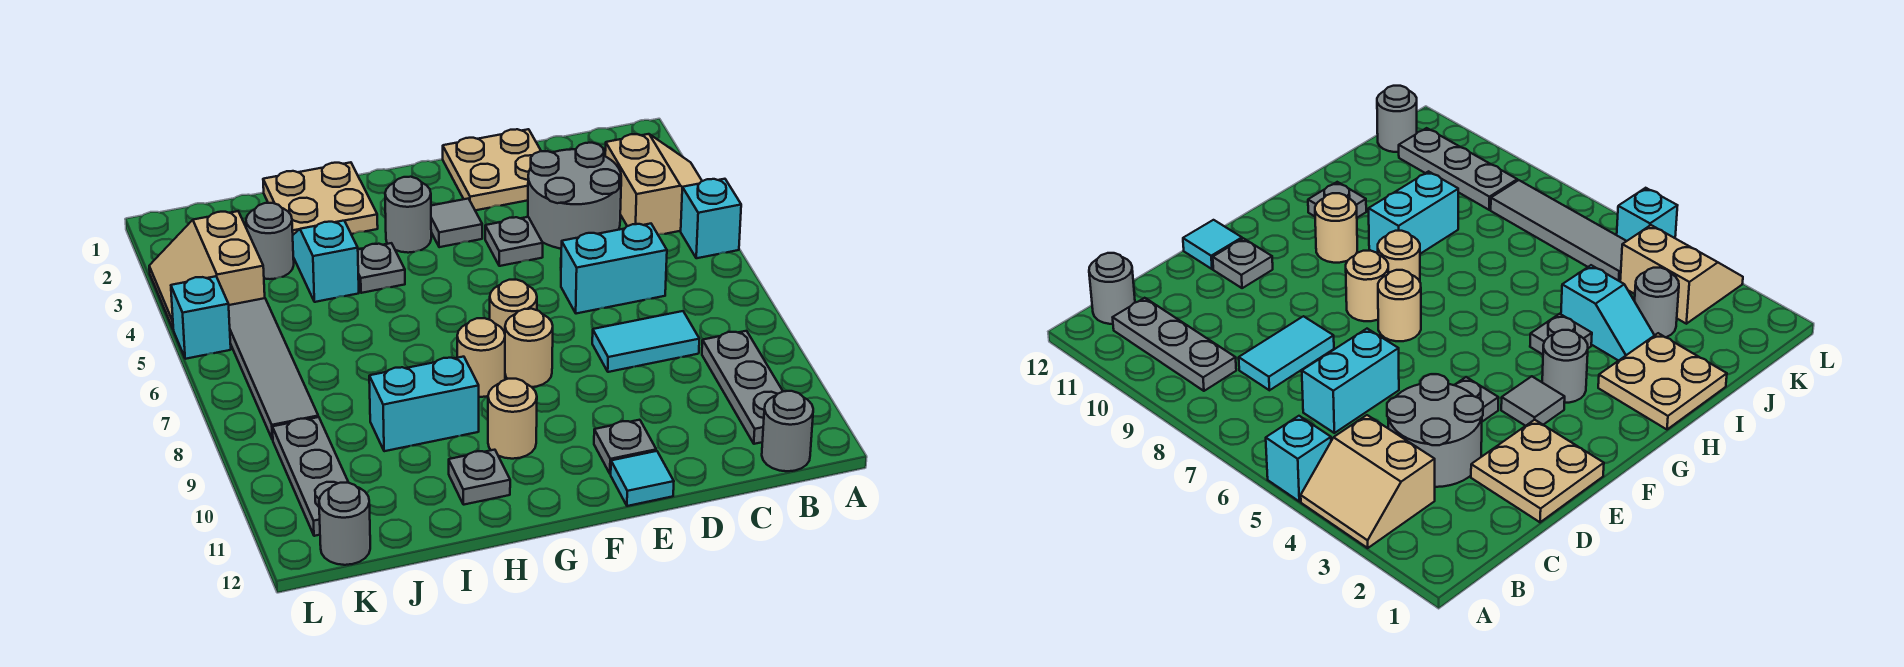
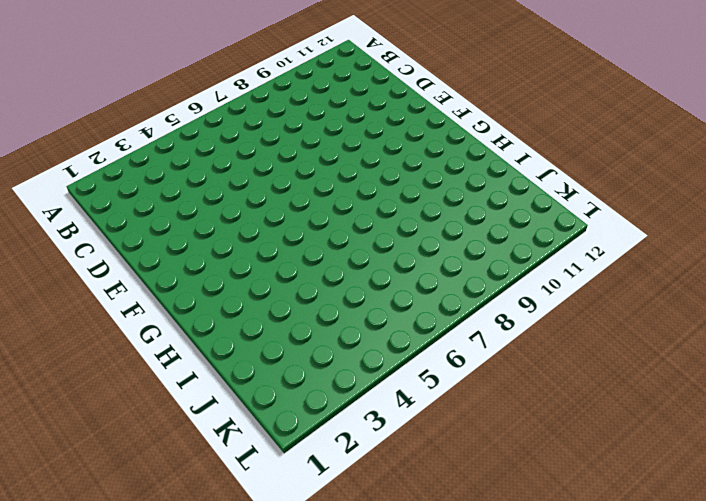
none -> tan slope A3:B4 level 1 top B
none -> cyan brick A5 level 1
none -> grey plate B9:B11 level 1

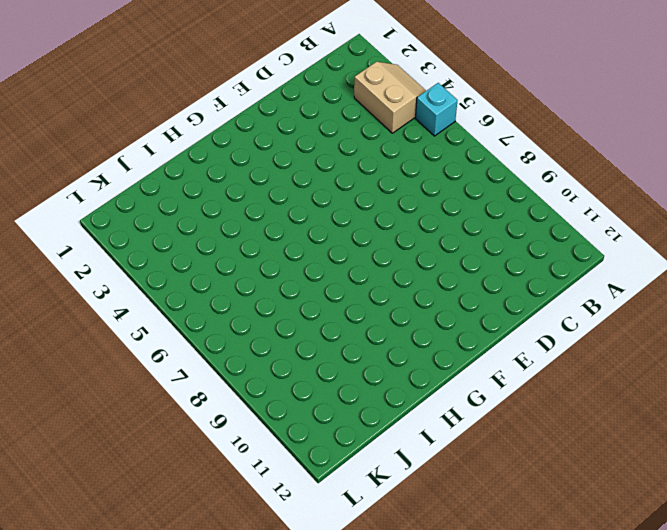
none -> grey plate B9:B11 level 1
none -> grey round brick B12 level 1
none -> grey round brick C3:D4 level 1

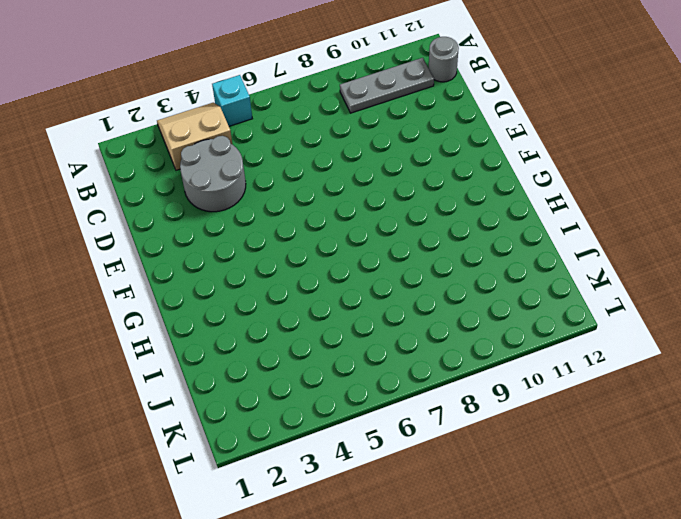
none -> cyan brick C6:D6 level 1
none -> cyan tile C8:D8 level 1
none -> tan plate D1:E2 level 1

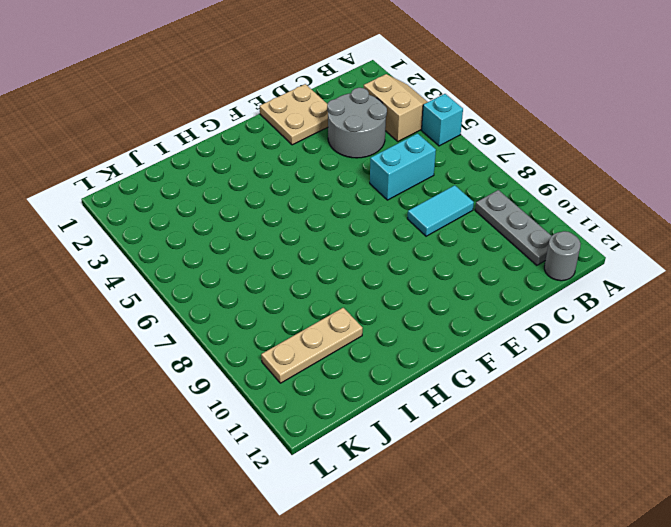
tan plate I10:K10 level 1 -> grey plate K9:K11 level 1
none -> grey plate E4 level 1
none -> grey plate E11 level 1
none -> cyan tile E12 level 1

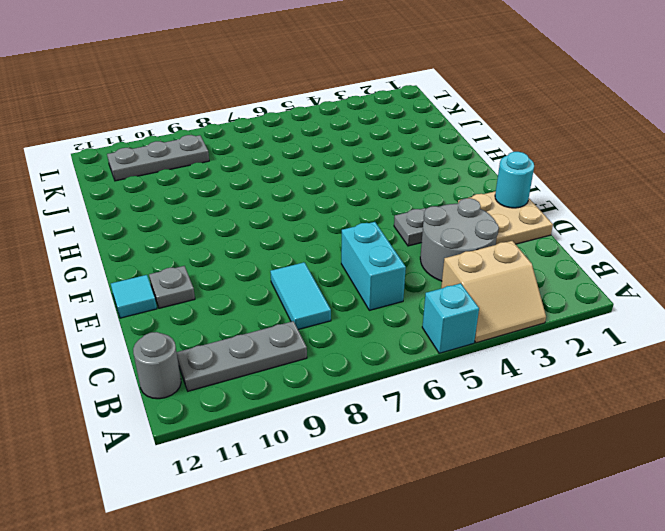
cyan round brick E1 level 2 -> none
none -> grey tile F3 level 1
none -> tan round brick F7 level 1
none -> tan round brick F8 level 1

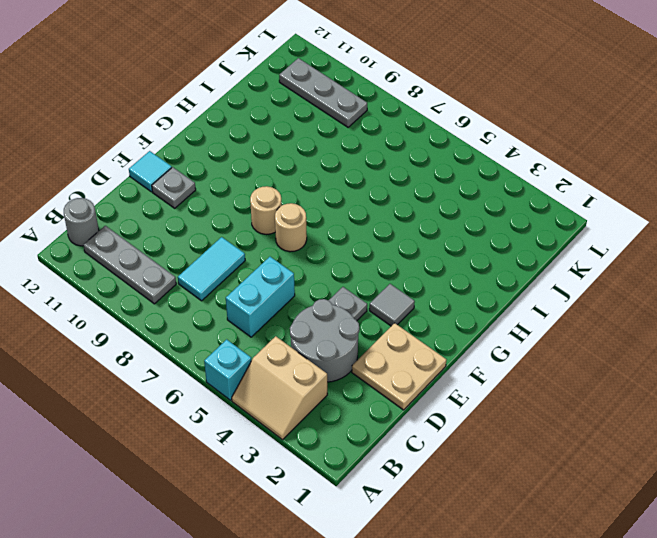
none -> grey round brick G3 level 1
none -> tan round brick G8 level 1
none -> tan round brick G10 level 1

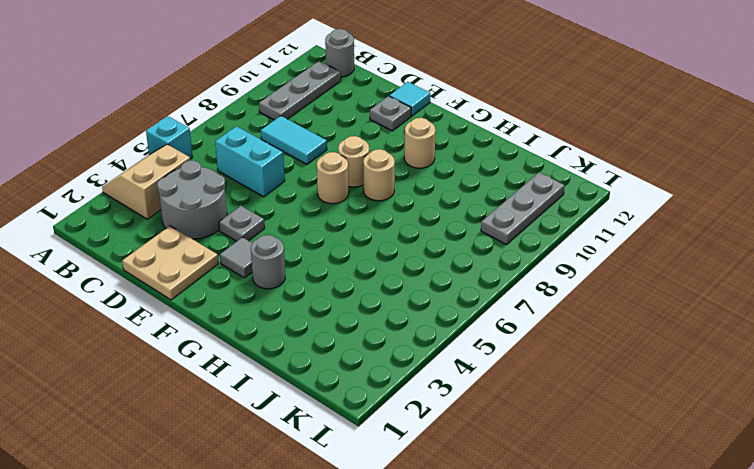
none -> tan plate H1:I2 level 1
none -> grey plate H4 level 1
none -> cyan brick H9:I9 level 1

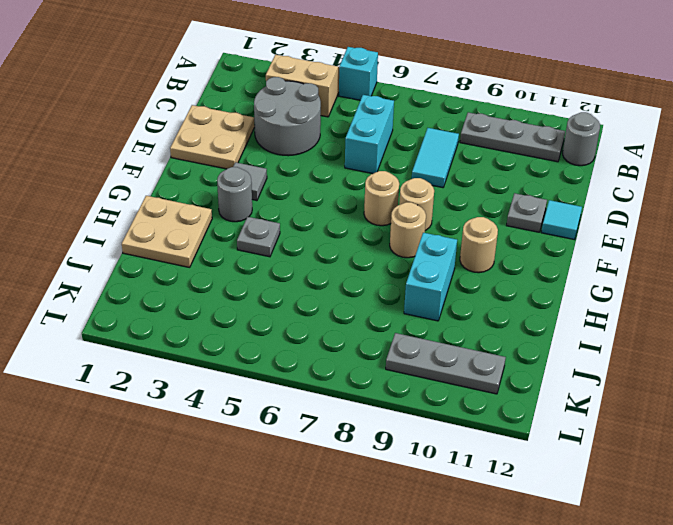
none -> grey plate E4 level 1
none -> grey plate H11 level 1
none -> cyan slope I3:I4 level 1 top 4

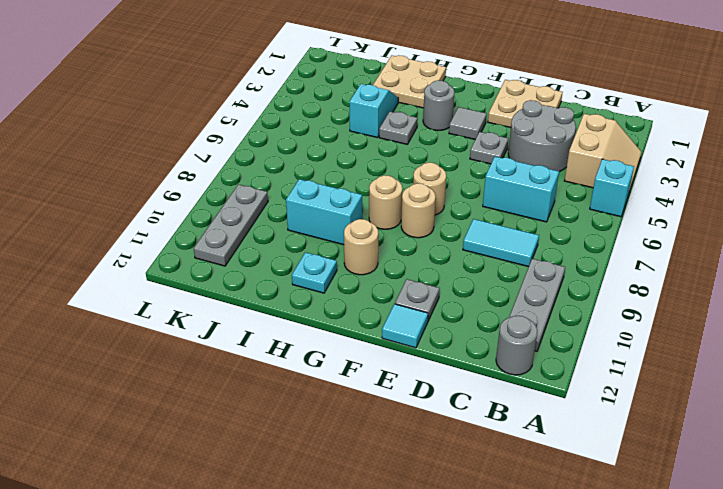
cyan plate H11 level 1 -> grey plate H11 level 1
none -> grey round brick J3 level 1
none -> tan slope K3:L4 level 1 top K
none -> grey tile K5:K8 level 1

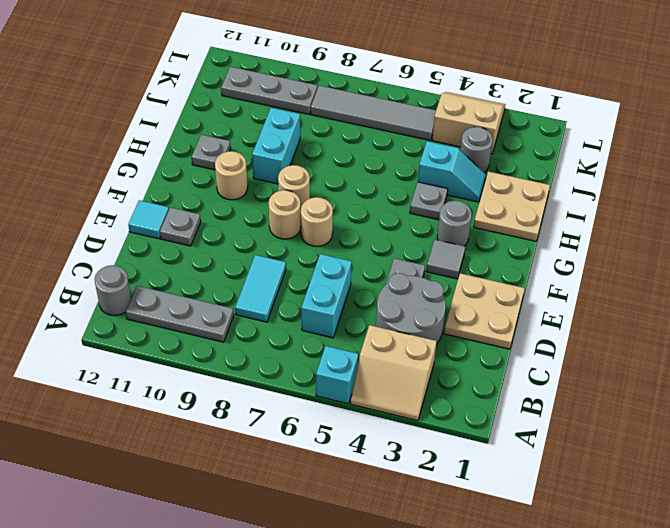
none -> grey round brick K12 level 1
none -> cyan brick L5 level 1

